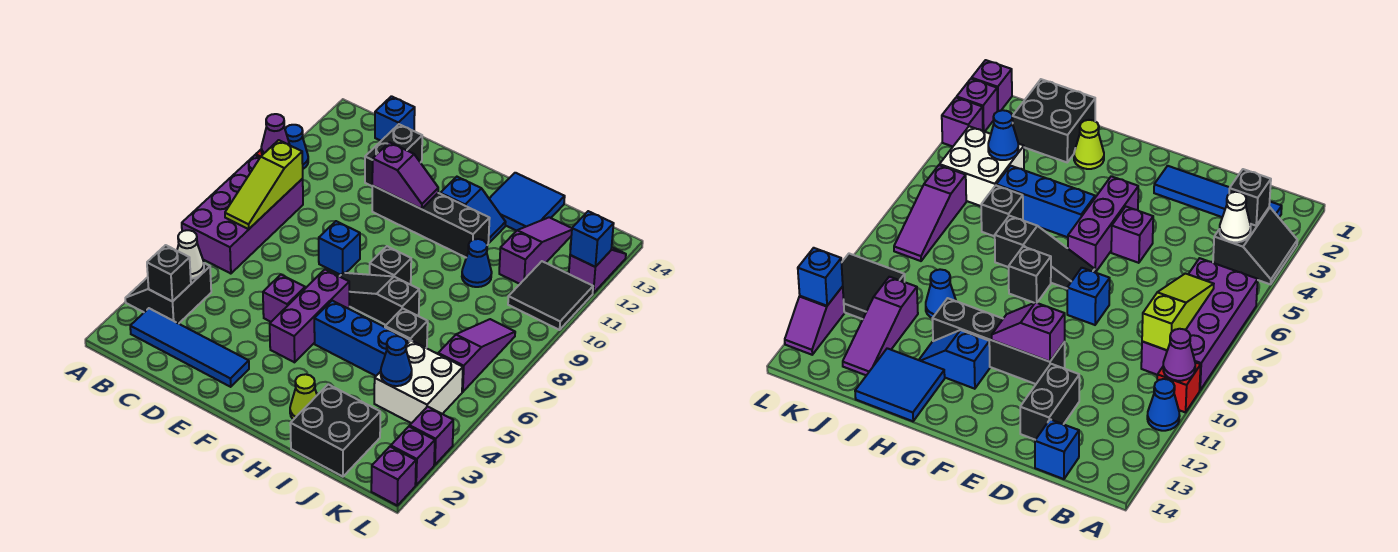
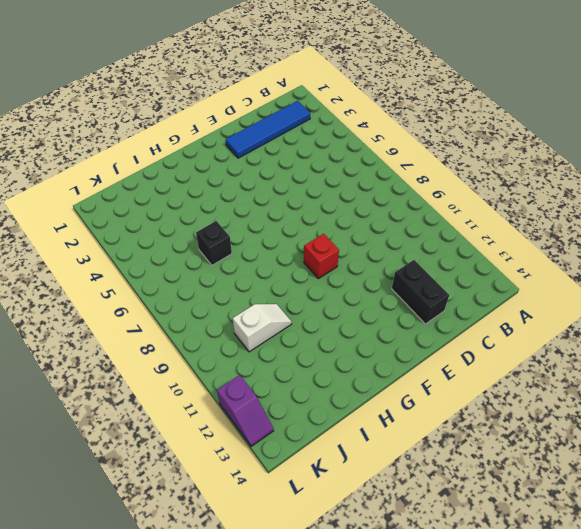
red brick F9 level 1 -> red brick A10 level 1
white slope I10:J10 level 1 top J -> blue cone I10 level 1
none -> black slope A3:B4 level 1 top B
none -> purple brick A6:B9 level 1
none -> blue cone A11 level 1
none -> blue brick C14 level 1

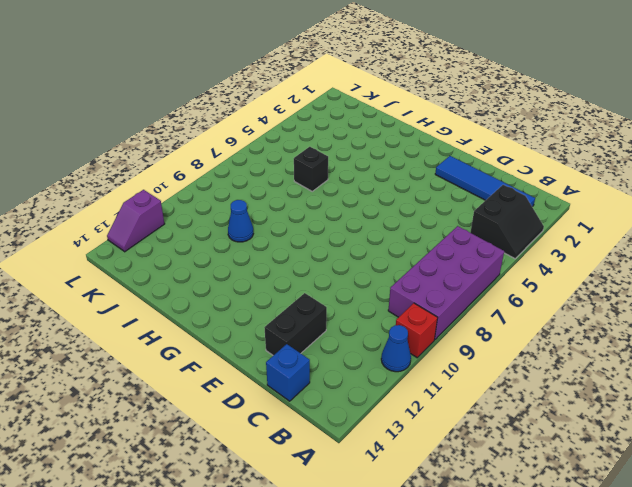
none -> purple brick E5 level 1
none -> blue brick E8 level 1
none -> black brick E11:H11 level 1
none -> purple brick F4:F6 level 1

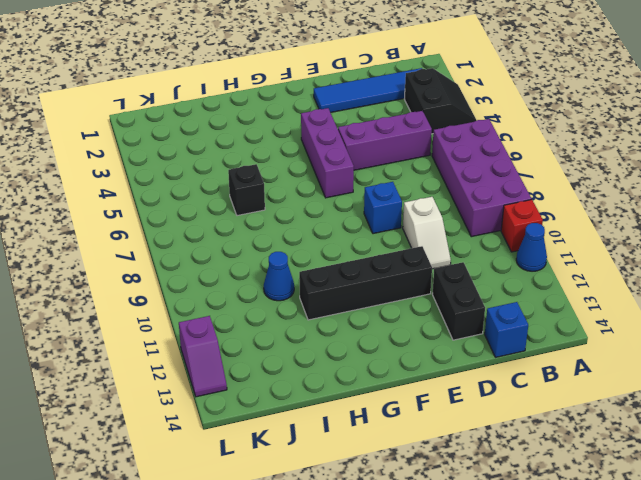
purple brick C5:E5 level 1 -> purple brick E5 level 1
white slope D9:D10 level 1 top 9 -> none
none -> black slope F7:H7 level 1 top H
none -> blue brick G5:I5 level 1
none -> black brick G8 level 1
none -> blue slope G12:H12 level 1 top G

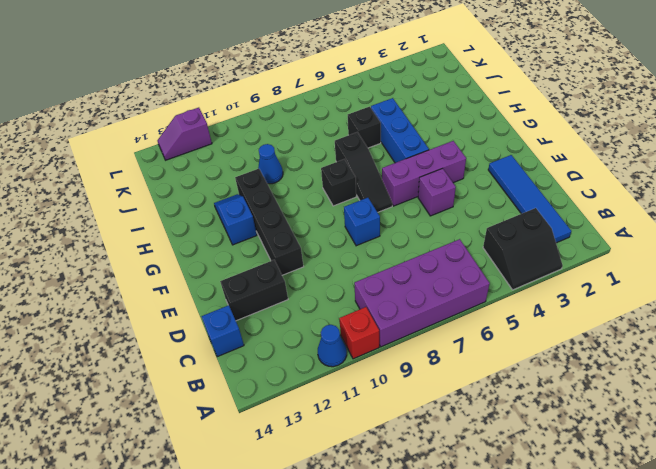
none -> lime cone H2 level 1
none -> blue tile H13:I14 level 1
none -> black brick I1:J2 level 1
none -> white brick J4:K5 level 1

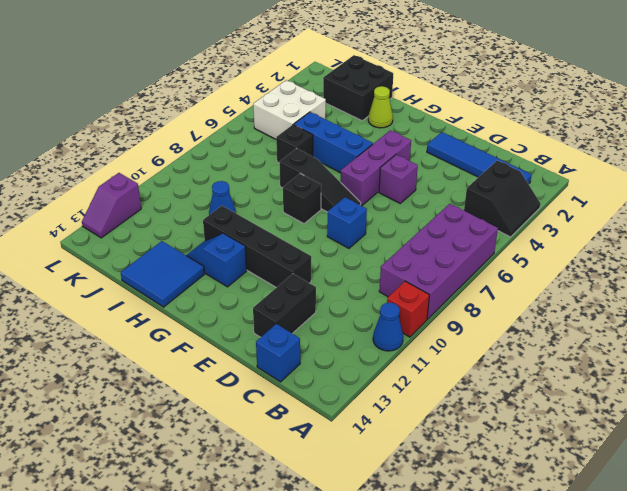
none -> purple slope J11:J13 level 1 top 11
none -> purple slope K6:K8 level 1 top 6
none -> black tile K10:L11 level 1
none -> purple brick L1 level 1

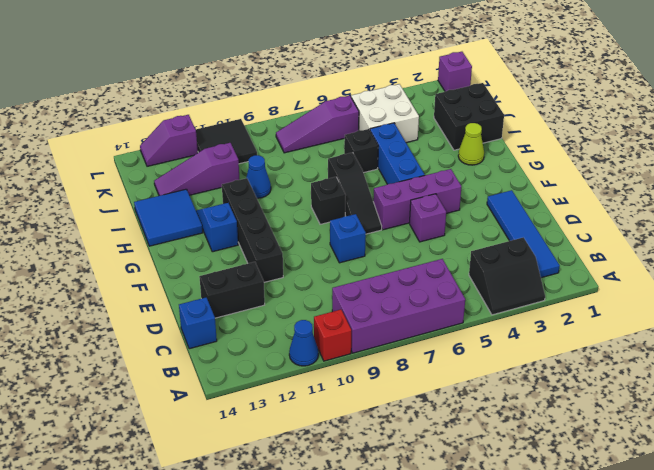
none -> purple brick L2 level 1
none -> purple brick L3 level 1
none -> purple cone A10 level 2
none -> black brick B3 level 2

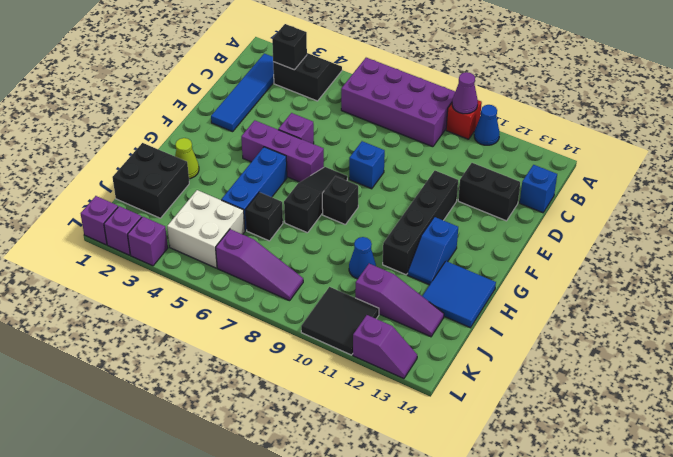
none -> white cone B4 level 2
none -> lime slope B7:B9 level 2 top 9
none -> purple slope E11:F11 level 2 top E
none -> blue cone J4 level 2

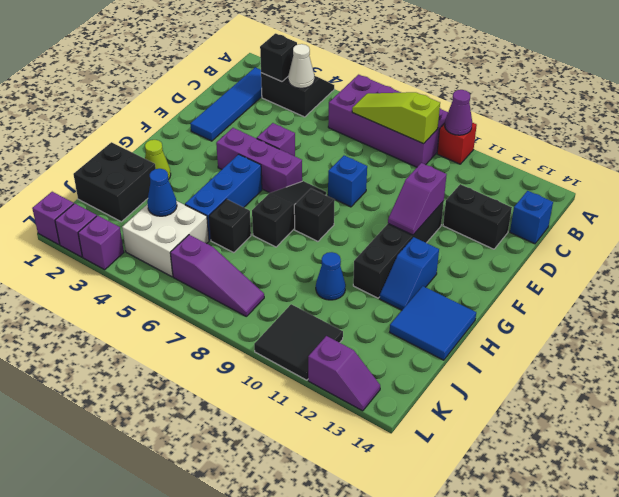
none -> blue cone A11 level 1
none -> purple slope J11:J13 level 1 top 11
none -> blue brick L12 level 2

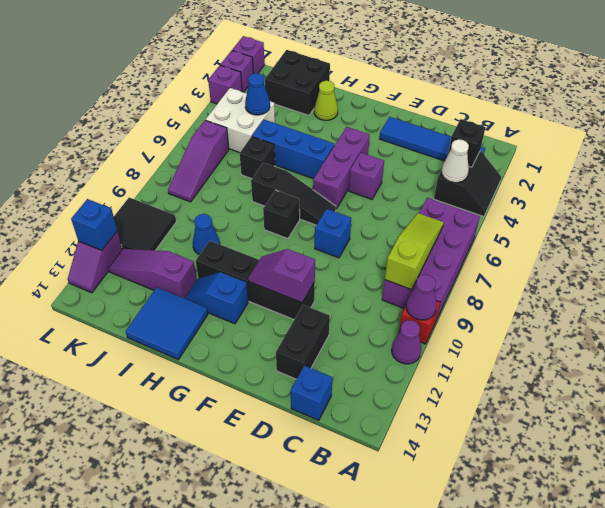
purple cone A11 level 1 -> blue cone A11 level 1
purple slope I12:K12 level 1 top I -> purple slope J11:J13 level 1 top 11

